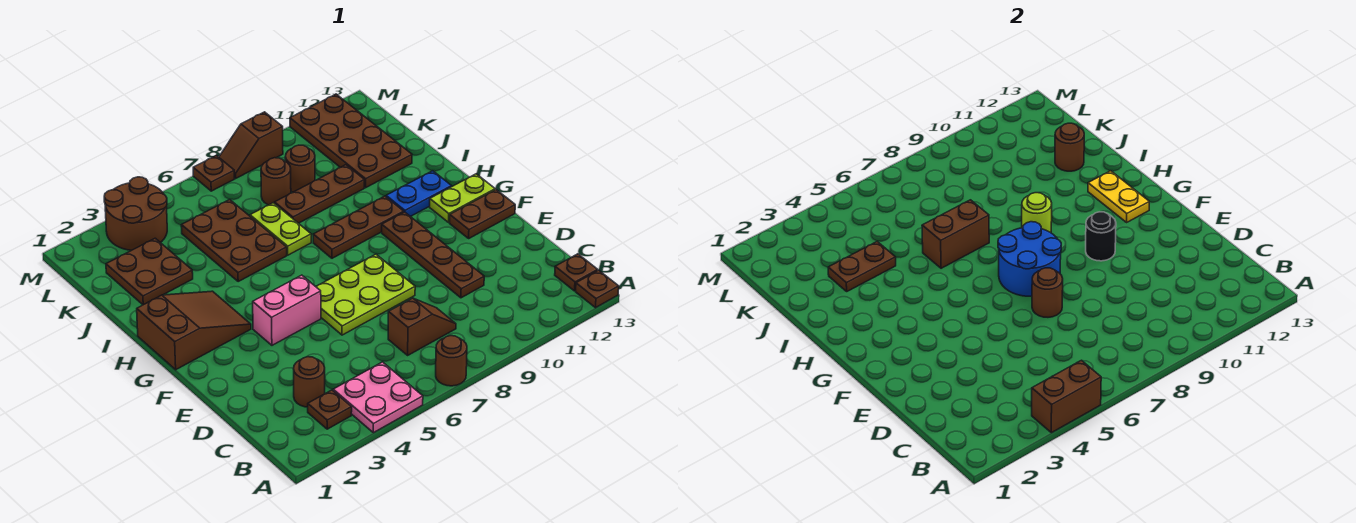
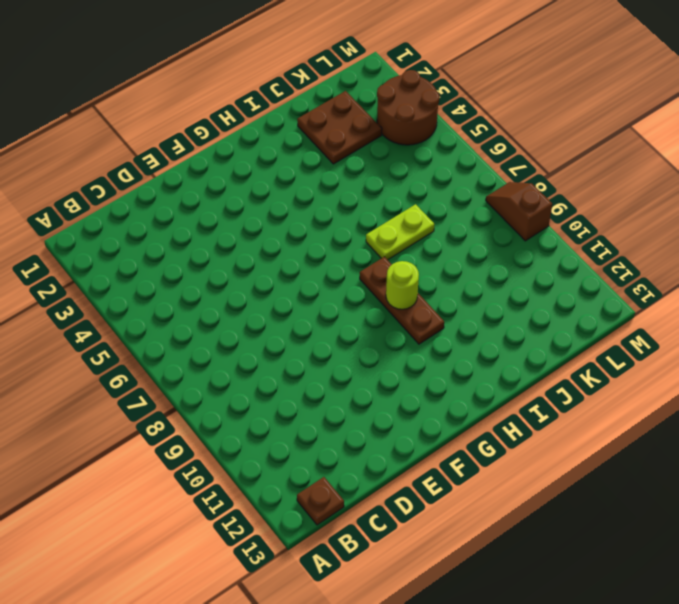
none -> pink plate A4:B5 level 1
none -> brown round brick A7 level 1
none -> brown plate A13 level 1
none -> brown plate B3 level 1

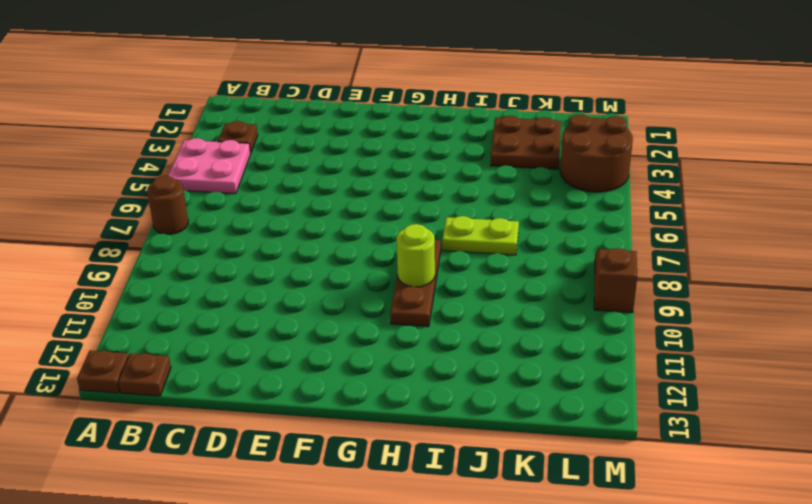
none -> brown round brick C3 level 1
none -> brown slope C7:C8 level 1 top 7
none -> brown plate D10:G10 level 1
none -> lime plate E6:F8 level 1

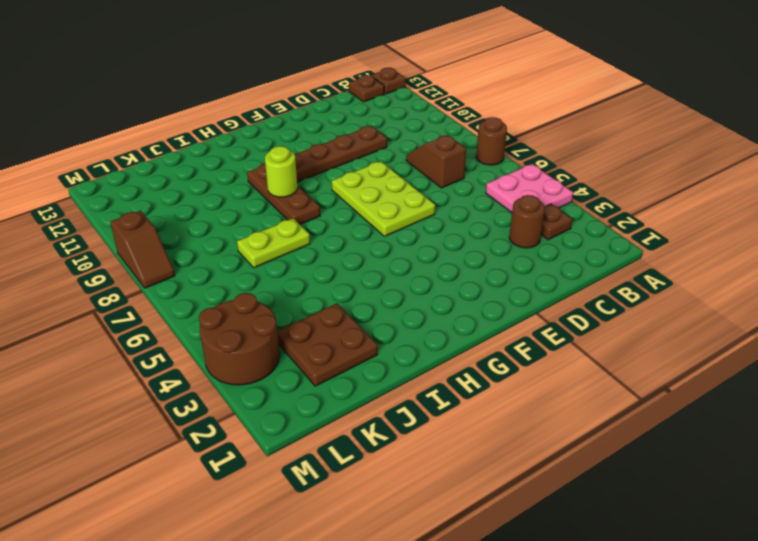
none -> pink brick F4:F5 level 1
none -> brown plate F12:F13 level 1
none -> brown slope G1:H3 level 1 top 1
none -> lime plate G12:G13 level 1

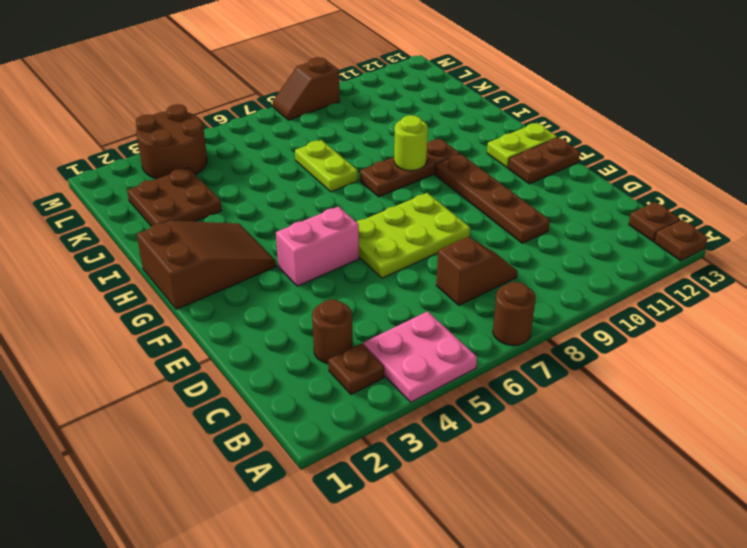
none -> blue plate H11:H12 level 1
none -> brown plate I5:K6 level 1
none -> brown plate J8:J10 level 1
none -> brown plate J11:M12 level 1

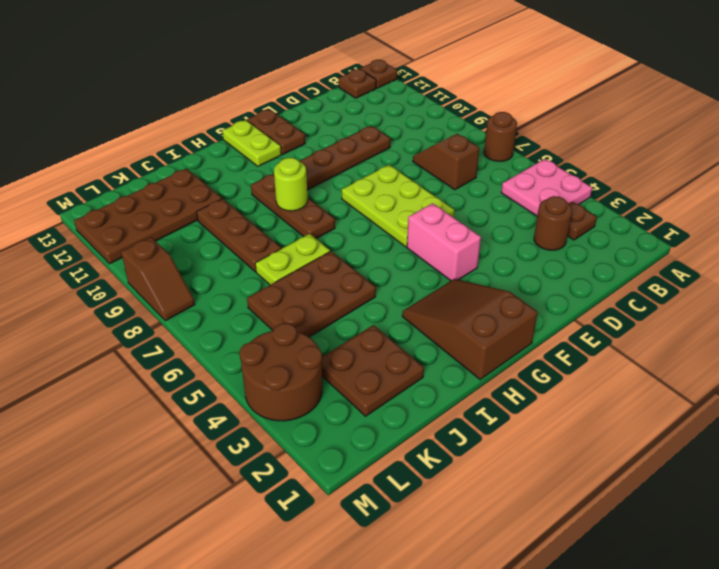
none -> blue plate H11:H12 level 1
none -> brown round brick K8 level 1
none -> brown round brick K9 level 1
none -> brown plate M7 level 1

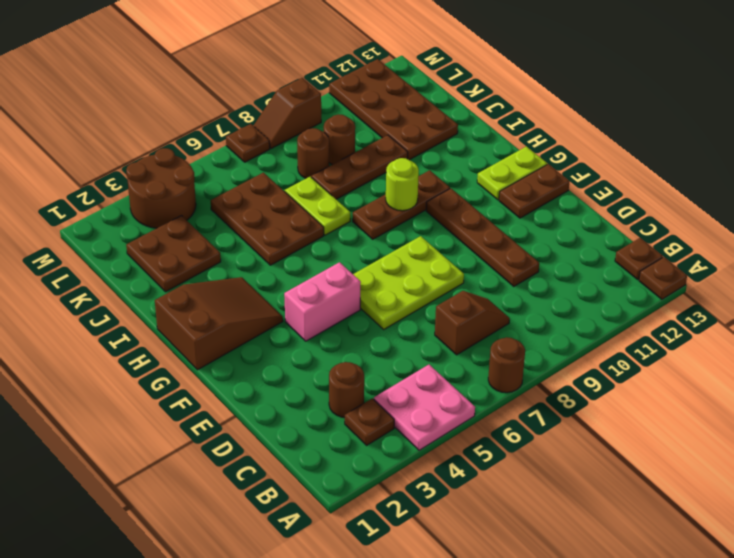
none -> blue plate H11:H12 level 1
none -> brown brick A4:A5 level 2
none -> brown round brick E7 level 2
none -> blue round brick F7:G8 level 2

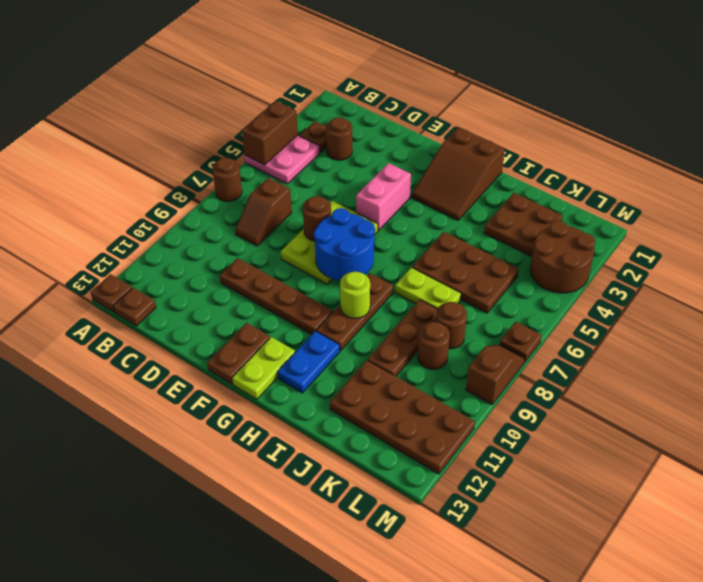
none -> black round brick F10 level 2
none -> yellow plate G12:H12 level 2
none -> brown brick I6:I7 level 2
none -> brown plate J3:J4 level 2

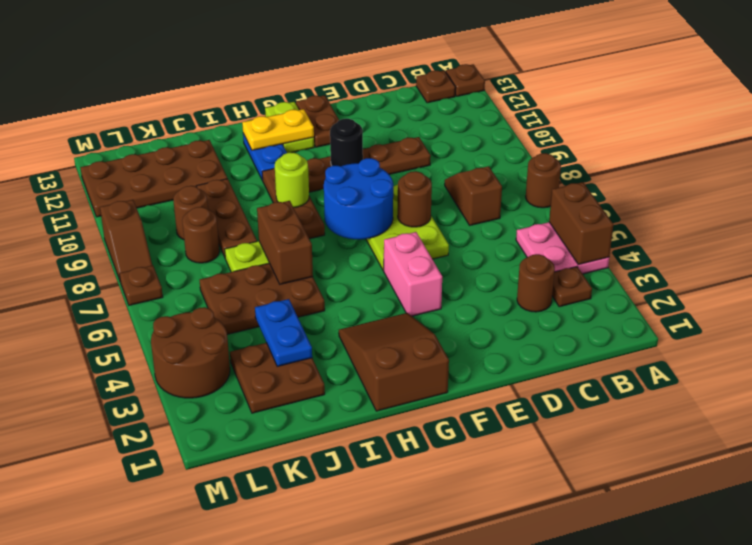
blue plate J3:J4 level 2 -> brown plate J3:J4 level 2
none -> brown round brick J12 level 2

